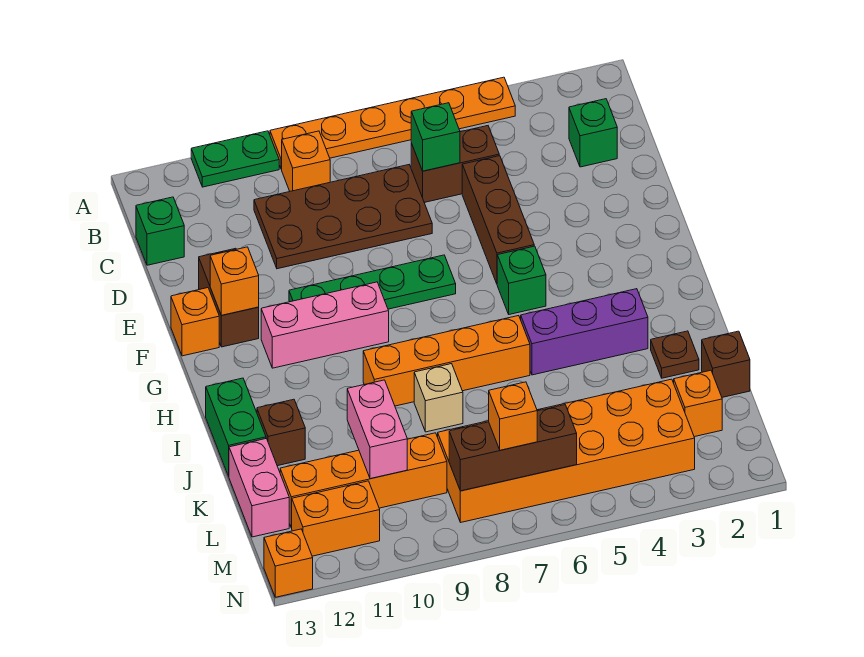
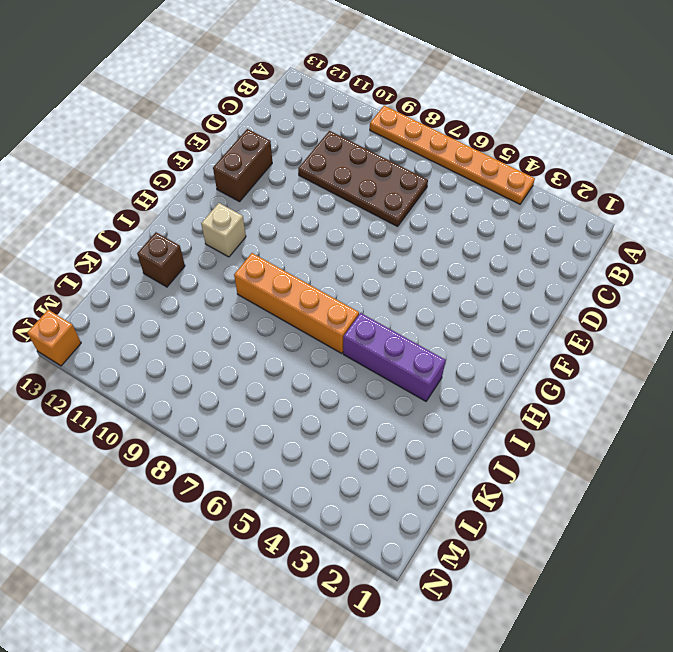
tan brick H11 level 1 -> tan brick J8 level 1
none -> green plate A10:A11 level 1
none -> orange brick B9 level 1
none -> green brick C2 level 1
none -> brown brick C5:C6 level 1

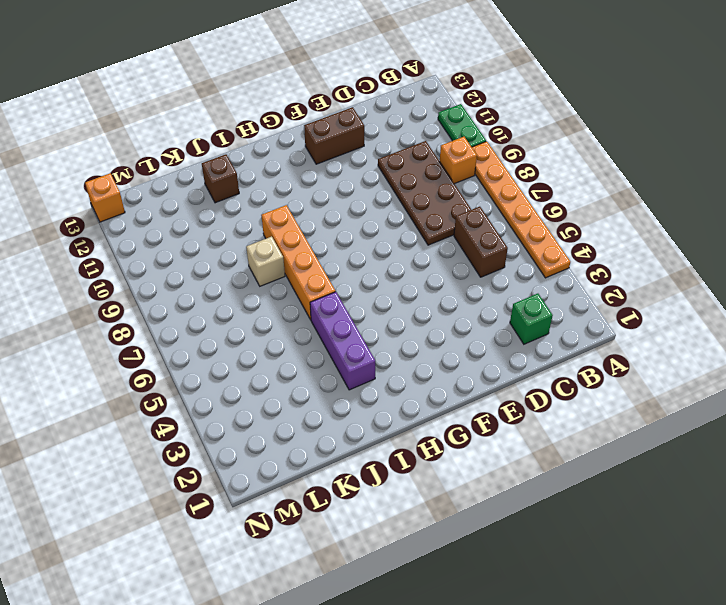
none -> green brick C13 level 1
none -> brown brick D5:F5 level 1
none -> green plate F7:F10 level 1
none -> orange brick F13 level 1

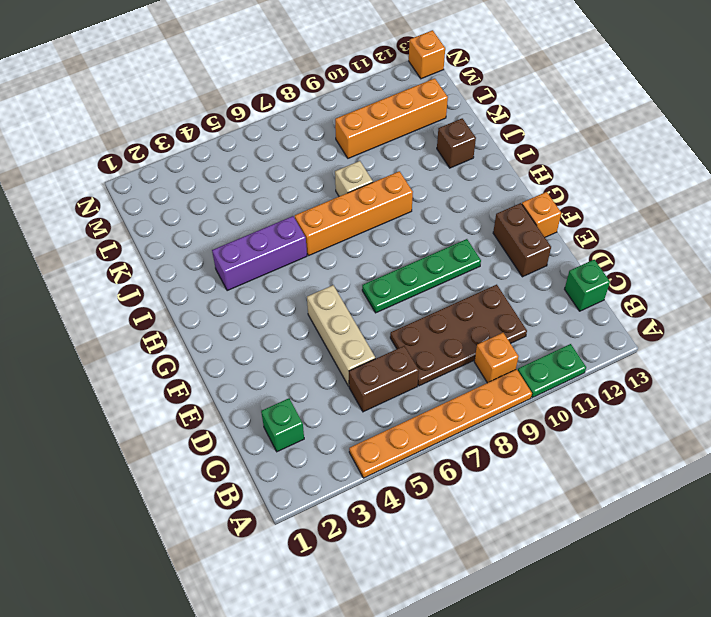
tan brick D5:F5 level 1 -> brown brick D5:F5 level 1
none -> green brick G5 level 1
none -> pink brick G9:G11 level 1
none -> green brick I13:J13 level 1
none -> brown plate J2 level 1

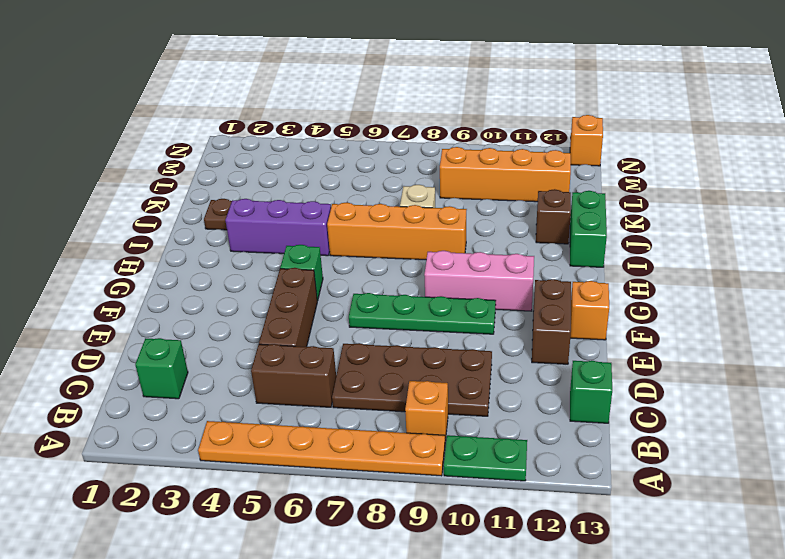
none -> brown brick K1 level 1
none -> pink brick K13:L13 level 1
none -> orange brick L2 level 1
none -> orange brick L3:M8 level 1

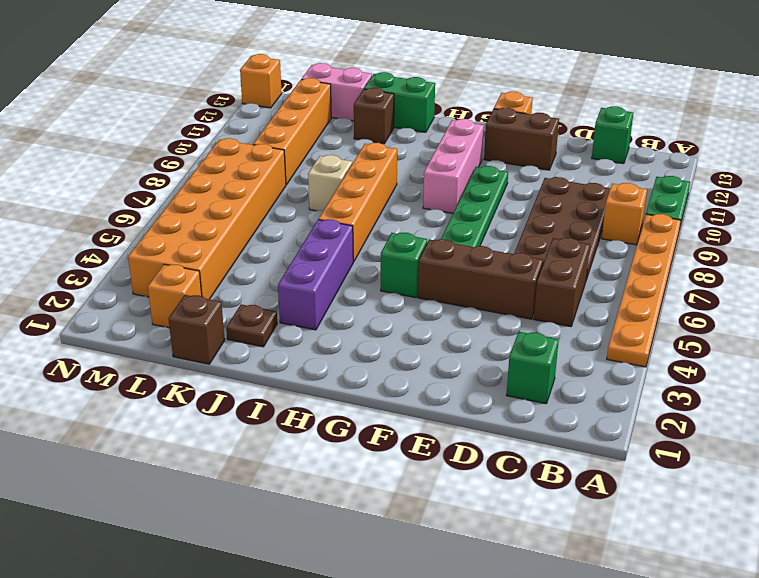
none -> orange brick M11:M12 level 1
none -> green brick C6 level 2
none -> orange brick F12 level 2
none -> pink brick K10:L10 level 2

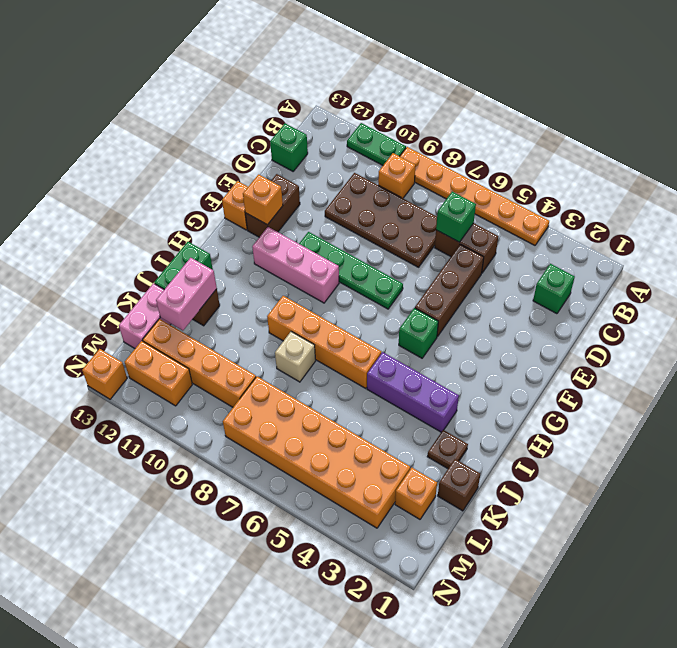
pink brick J12:K12 level 2 -> pink brick K10:L10 level 2
none -> brown brick M6:M8 level 2
none -> orange brick M7 level 3

